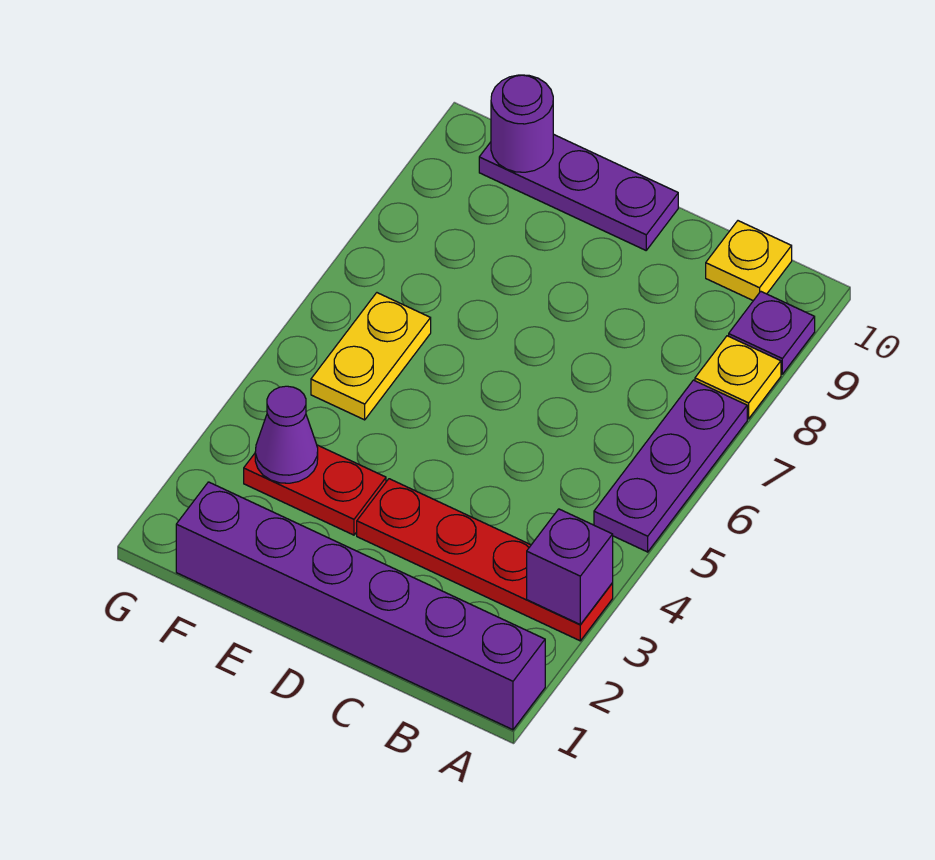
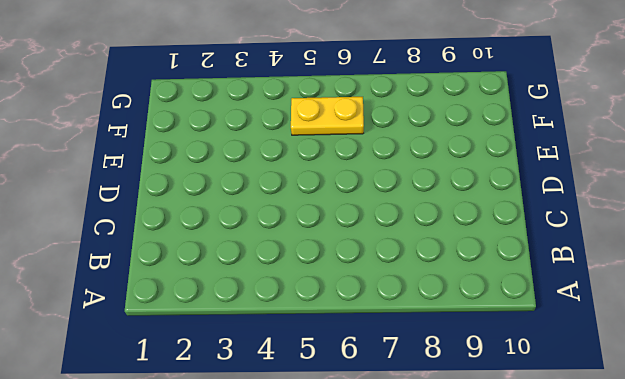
none -> purple brick A1:F1 level 1
none -> red plate A3:D3 level 1
none -> purple plate A5:A7 level 1

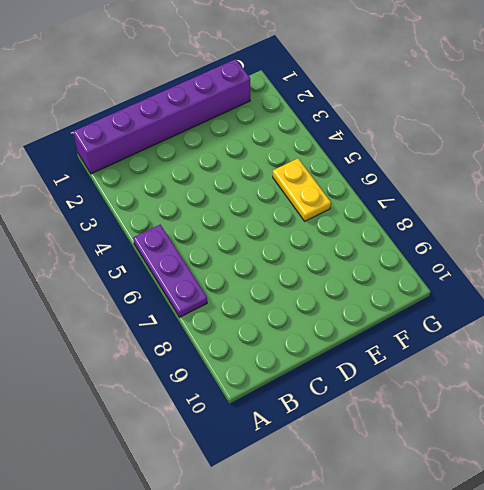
none -> red plate A3:D3 level 1
none -> yellow plate A8 level 1
none -> purple plate A9 level 1

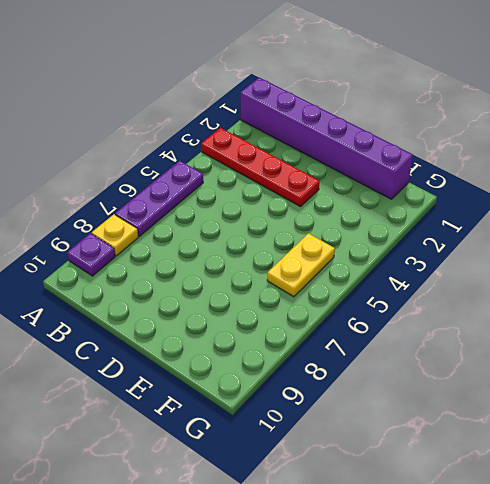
none -> yellow plate B10 level 1
none -> purple plate D10:F10 level 1
none -> red plate E3:F3 level 1

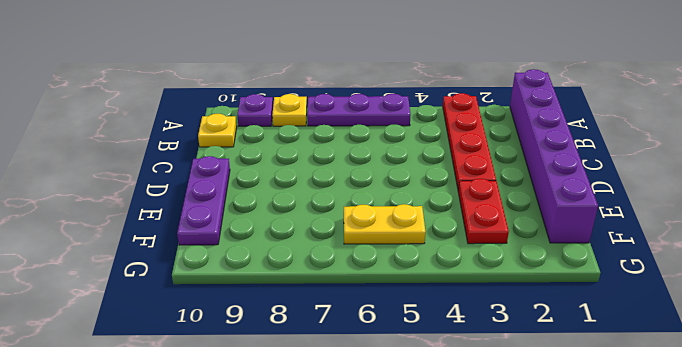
none -> purple brick A3 level 2
none -> purple cone F3 level 2
none -> purple round brick F10 level 2

